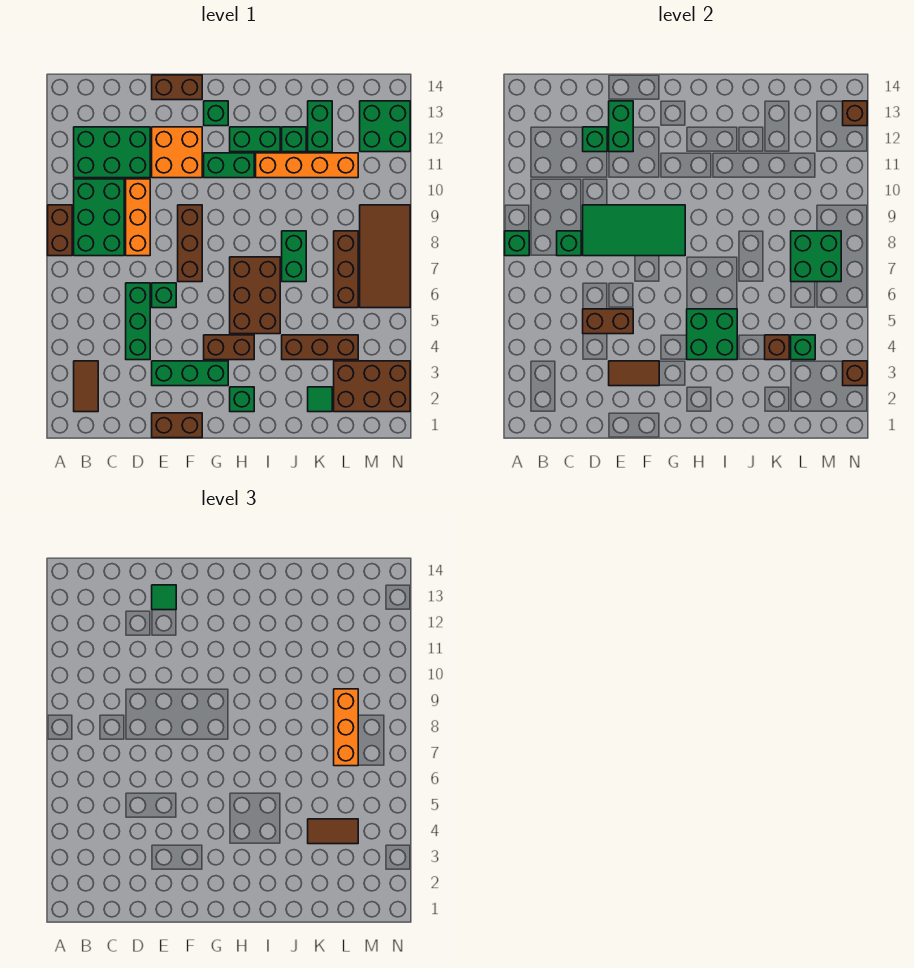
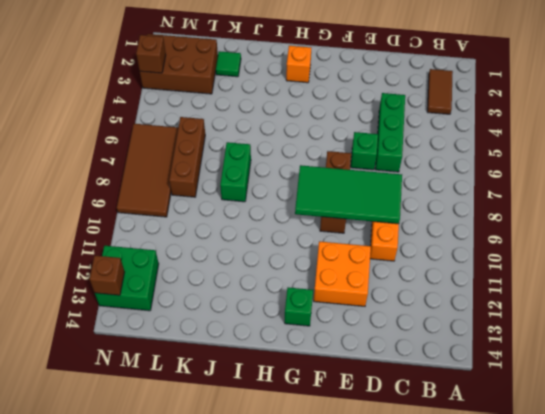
orange brick H2 level 1 -> green brick H2 level 1
none -> brown brick A8:A9 level 1
none -> green brick B8:C10 level 1
none -> green brick B11:D12 level 1
none -> brown brick E1:F1 level 1

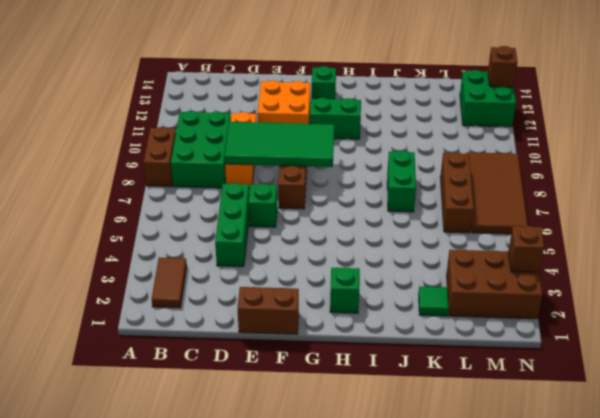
none -> green brick B11:D12 level 1
none -> green brick E3:G3 level 1
none -> brown brick E14:F14 level 1
none -> brown brick G4:H4 level 1

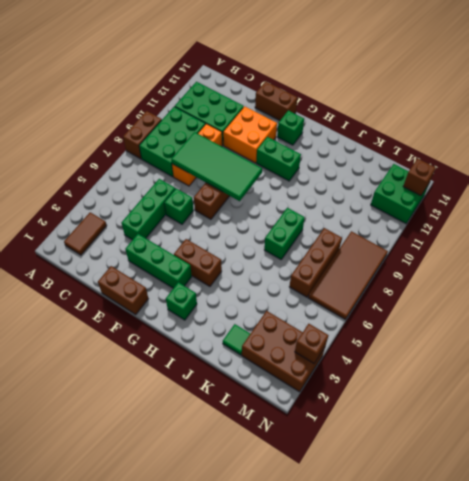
none -> brown brick H5:I7 level 1
none -> green brick H12:I12 level 1
none -> orange brick I11:L11 level 1
none -> brown brick J4:L4 level 1

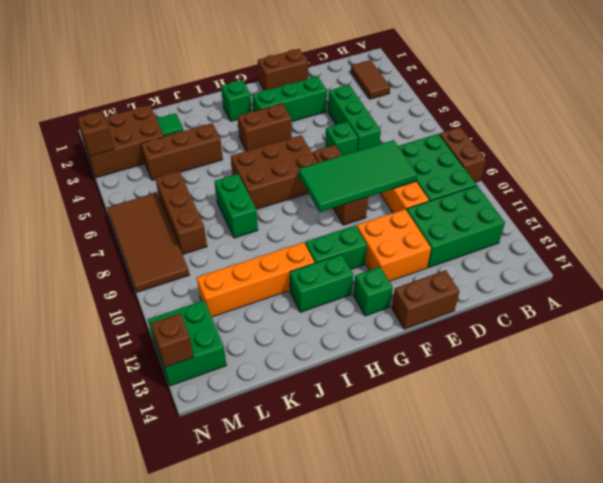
brown brick G6:I7 level 1 -> brown brick H5:I7 level 1
none -> green brick J12 level 1
none -> green brick K12:K13 level 1
none -> green brick A8 level 2
none -> green brick C8 level 2

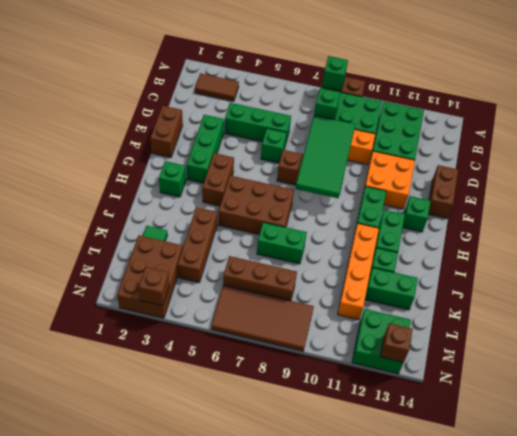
none -> brown brick D5:E5 level 2
none -> green brick D12 level 2
none -> brown tile E3:F3 level 2
none -> green brick E12:E13 level 2

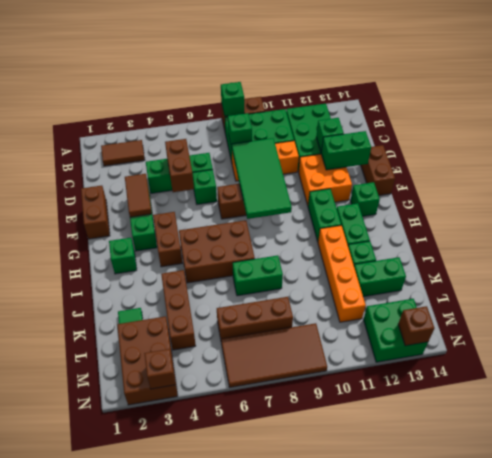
none -> green brick H4:I5 level 2
none -> brown brick K4 level 2
none -> green brick L4 level 2
none -> green brick L7:M8 level 2

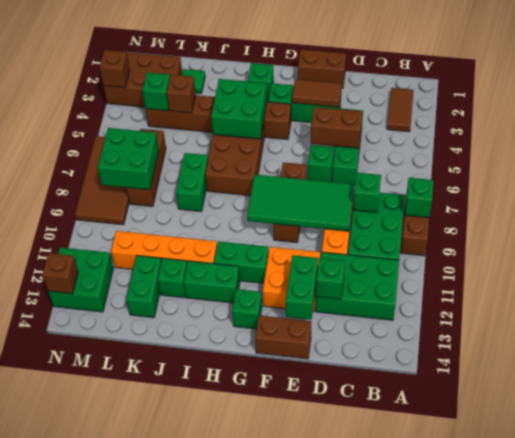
none -> green tile E13 level 3
none -> brown tile K4:L4 level 3
none -> orange brick L7:L9 level 3

